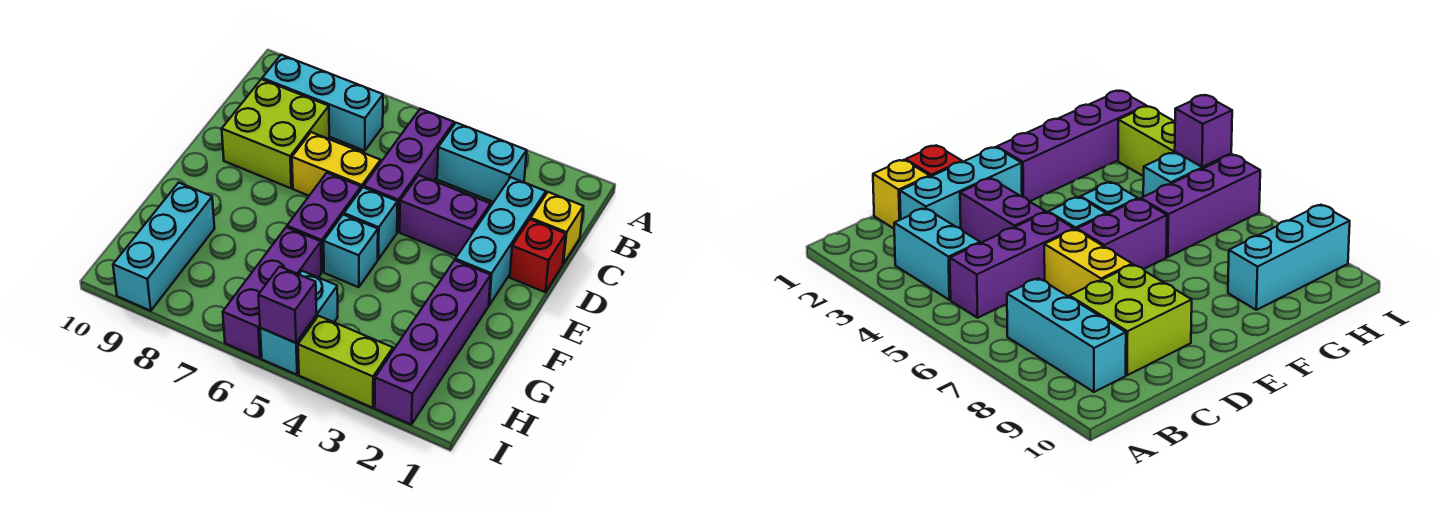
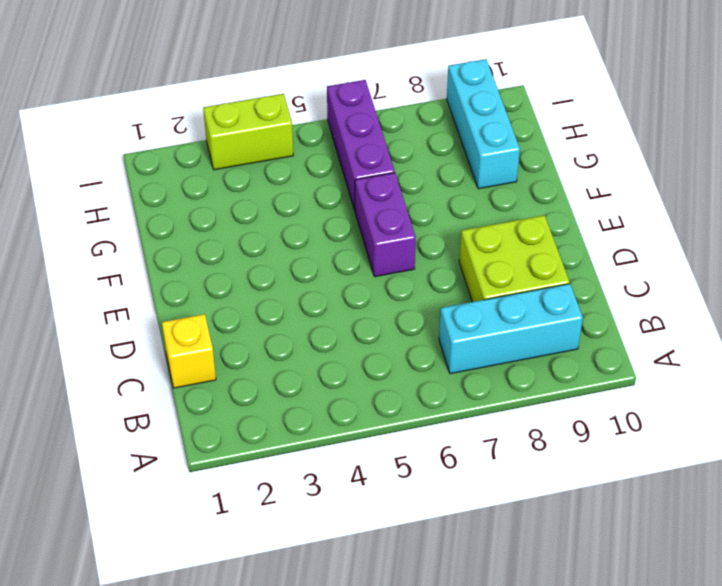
none -> cyan brick B3:B4 level 1
none -> purple brick B5:D5 level 1
none -> cyan brick C2:E2 level 1

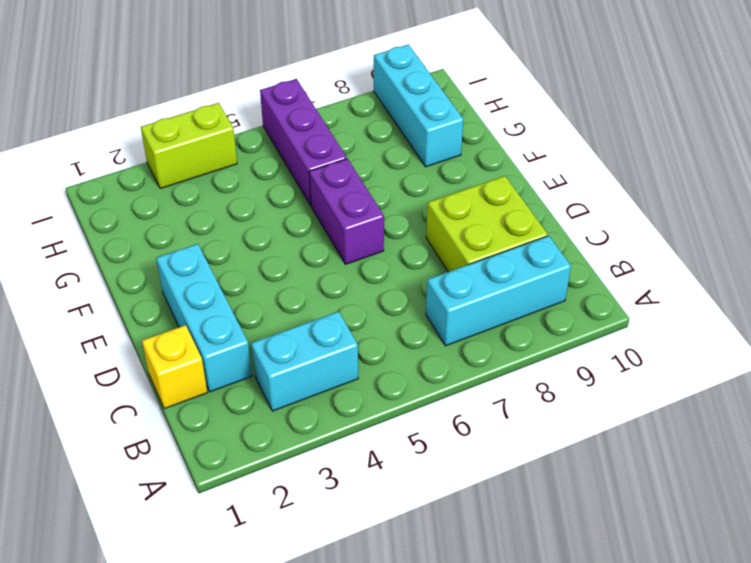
none -> purple brick B5:D5 level 1
none -> red brick D1 level 1
none -> purple brick D3:D4 level 1

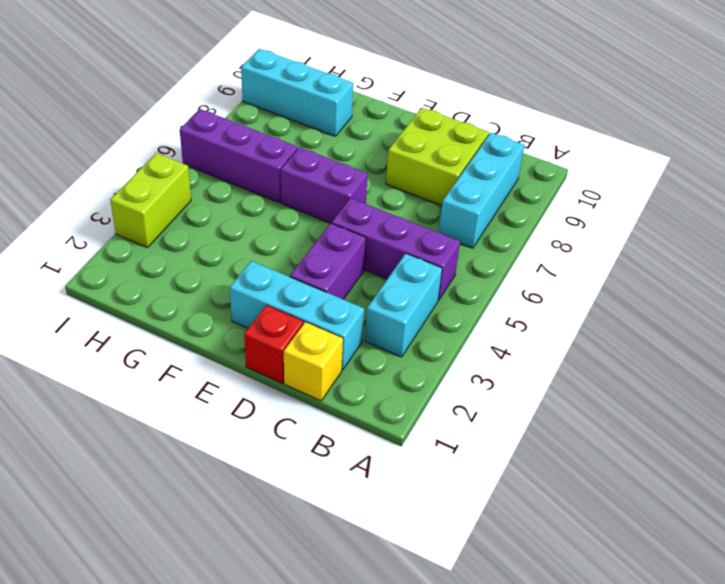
none -> yellow brick D6:D7 level 1
none -> cyan brick E5 level 1
none -> purple brick F2:I2 level 1

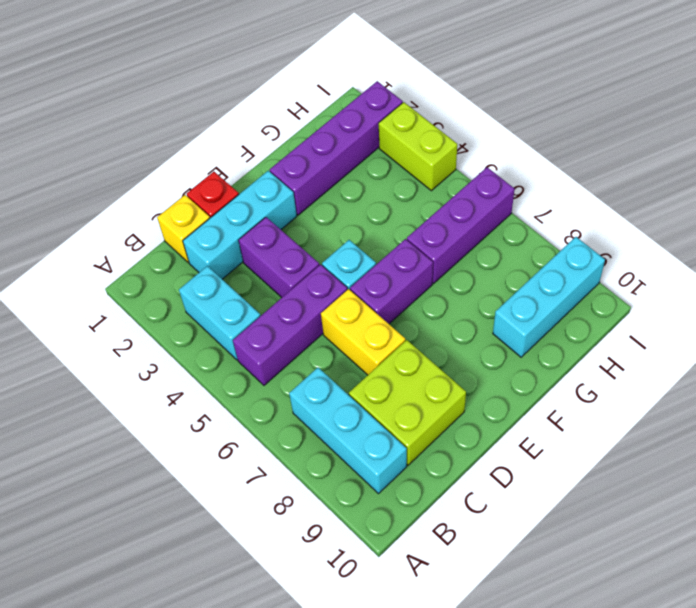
none -> cyan brick F5 level 1
none -> cyan brick H5:I5 level 1
none -> purple brick I5 level 2

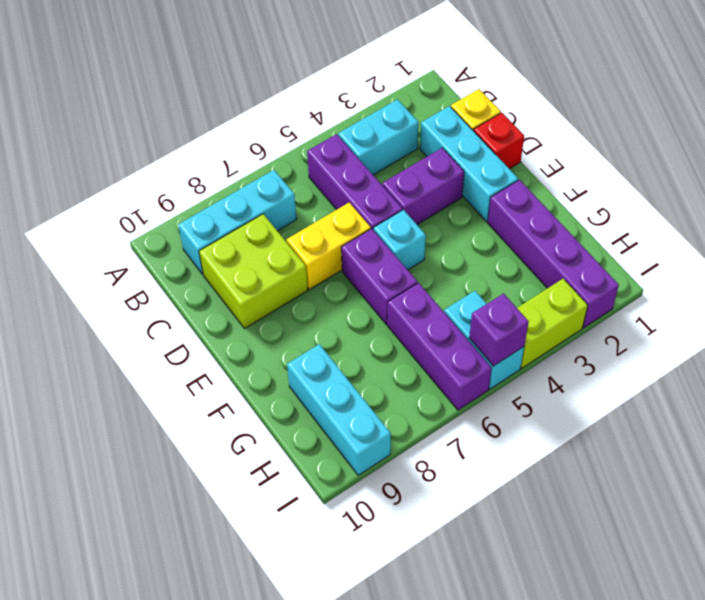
none -> cyan brick F5 level 1

